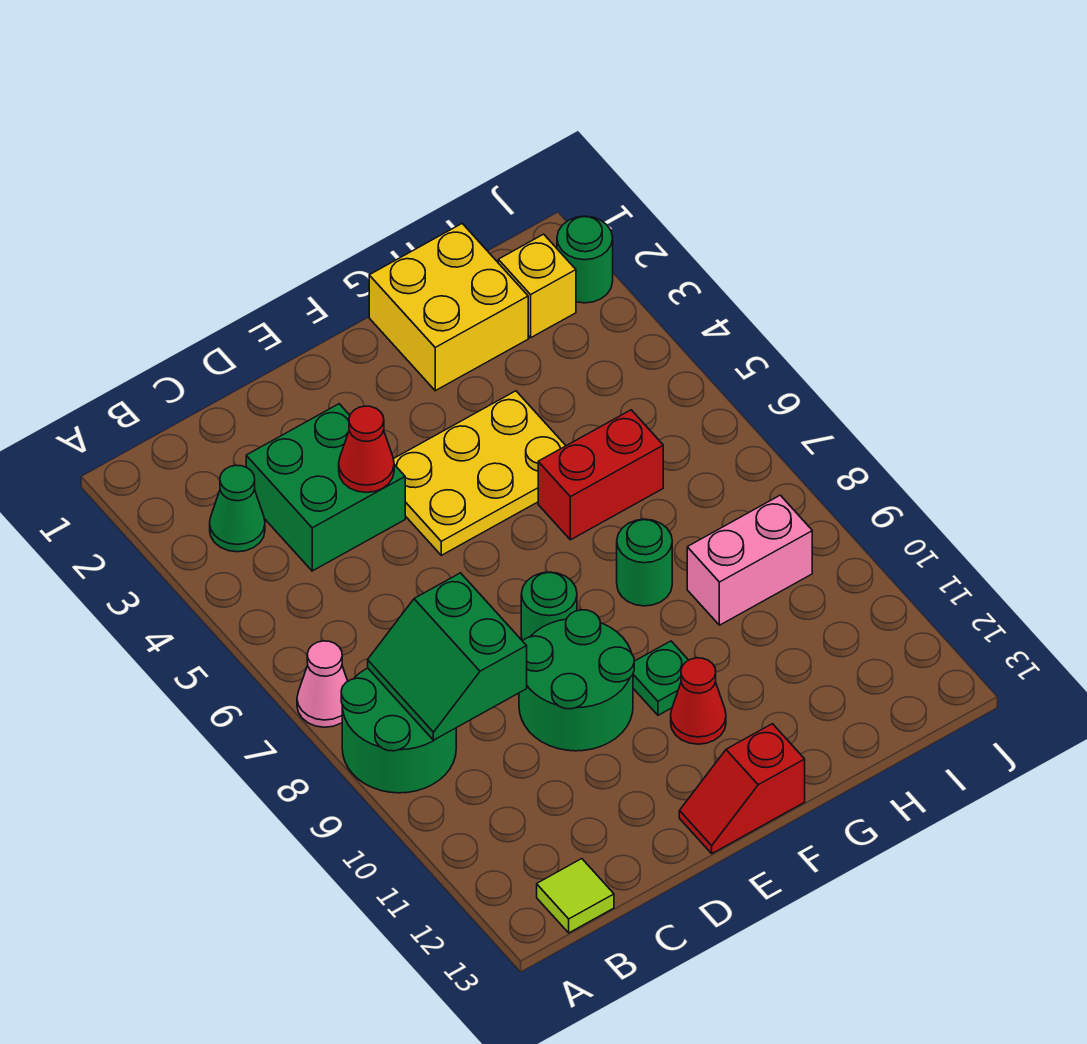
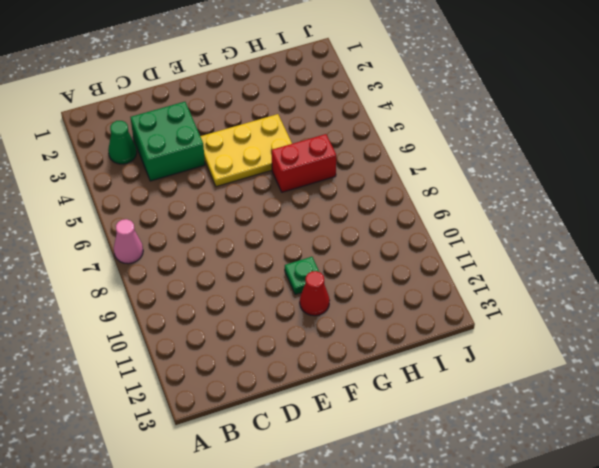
none -> green round brick A8:B9 level 1
none -> lime tile B13 level 1
none -> green round brick D9:E10 level 1

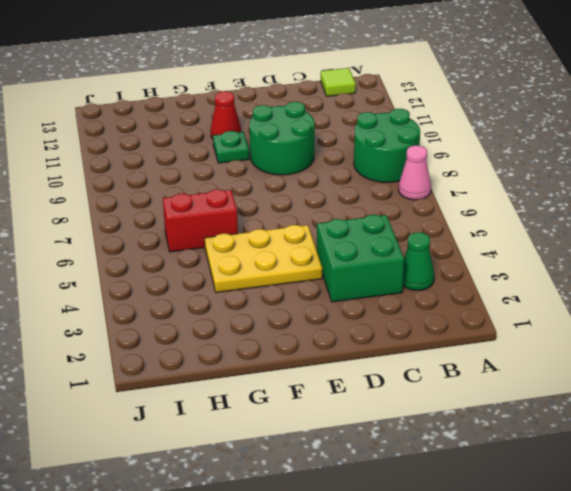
none -> green round brick E8 level 1
none -> red slope E13:F13 level 1 top F
none -> yellow brick G1:H2 level 1

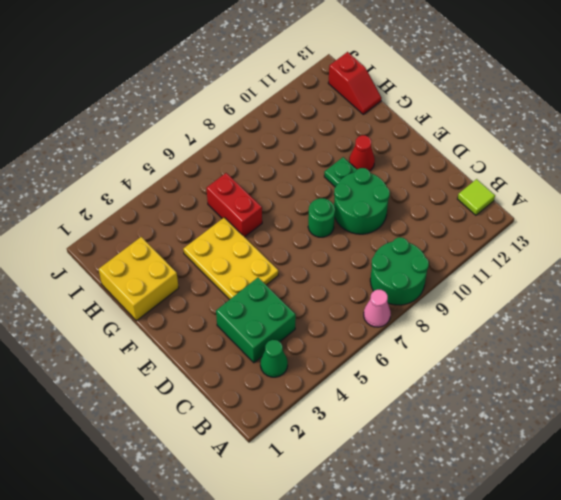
red slope H13:I13 level 1 top I -> red slope E13:F13 level 1 top F
none -> green round brick G8 level 1
none -> pink brick H9:I9 level 1
none -> yellow brick I2 level 1

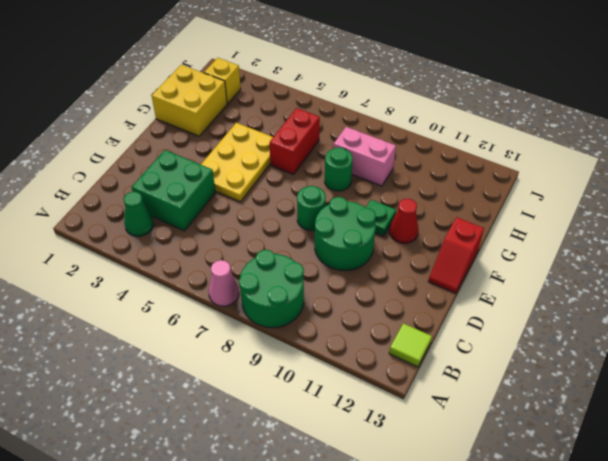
pink brick H8:H9 level 1 -> pink brick H9:I9 level 1
none -> green round brick J2 level 1
none -> green slope B8:C9 level 2 top C
none -> red cone D4 level 2

